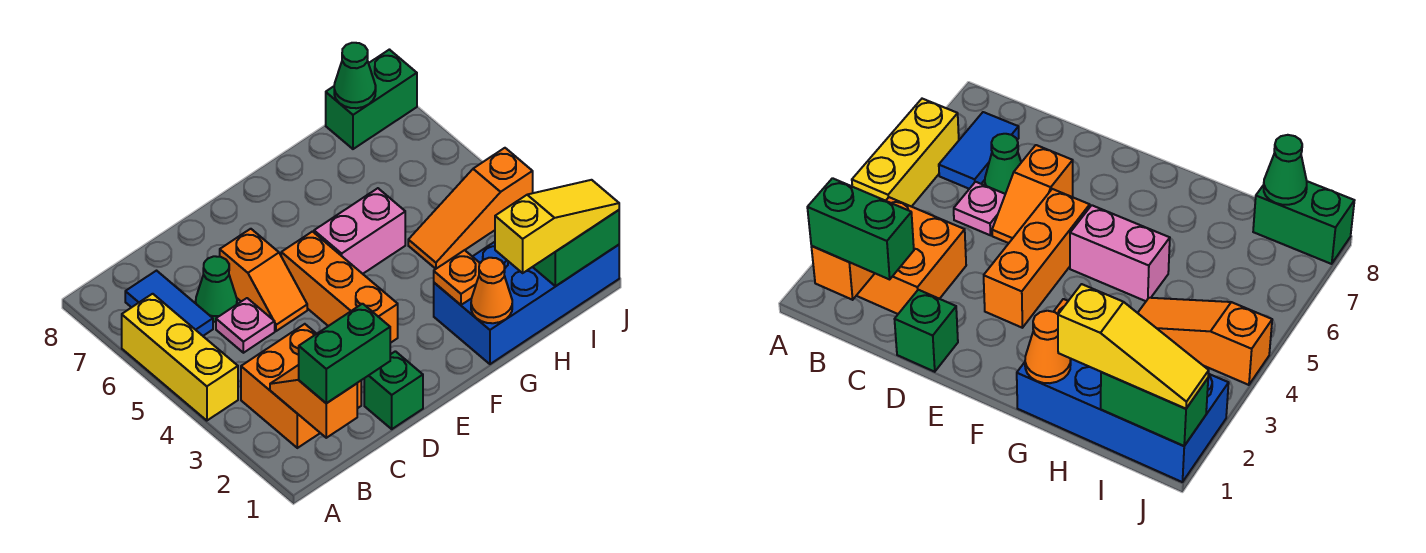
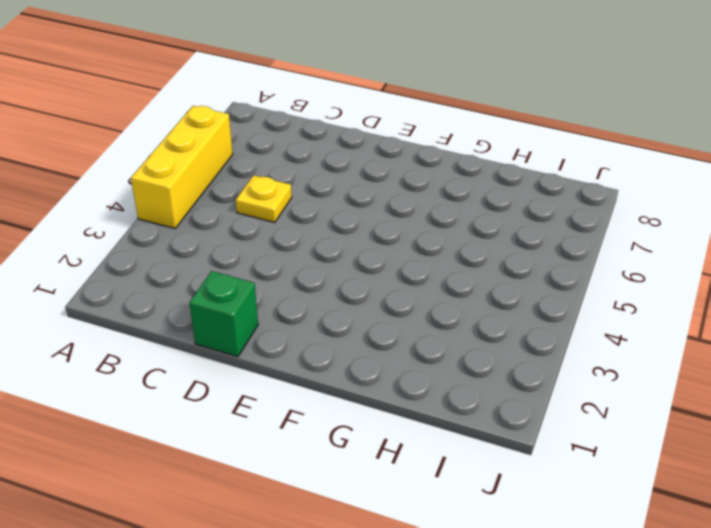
yellow plate C5 level 1 -> pink plate C5 level 1
none -> orange brick B2:C3 level 1
none -> blue tile B6:B7 level 1
none -> green cone C6 level 1

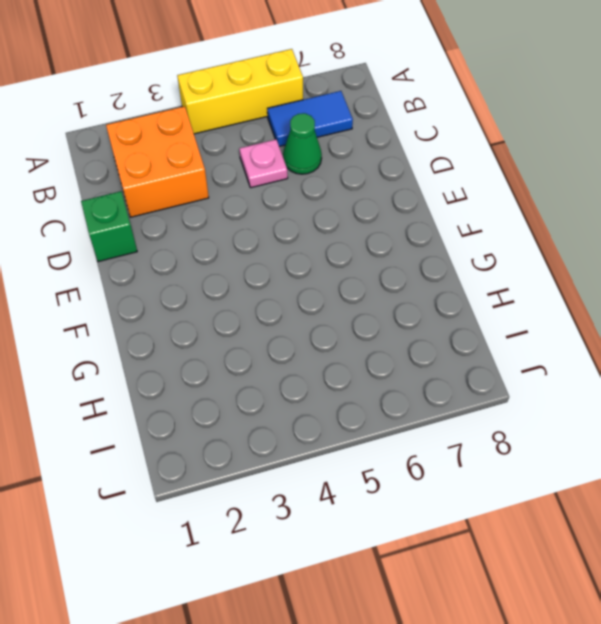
none -> orange slope D5:D6 level 1 top 6
none -> orange brick E3:E5 level 1
none -> pink brick F5:G5 level 1

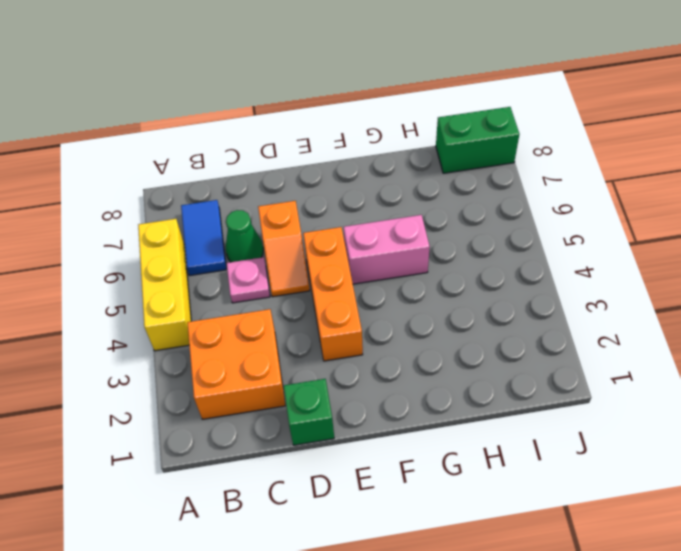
none -> blue brick G1:J2 level 1
none -> orange slope H4:J4 level 1 top J
none -> orange slope B1:B2 level 2 top 1

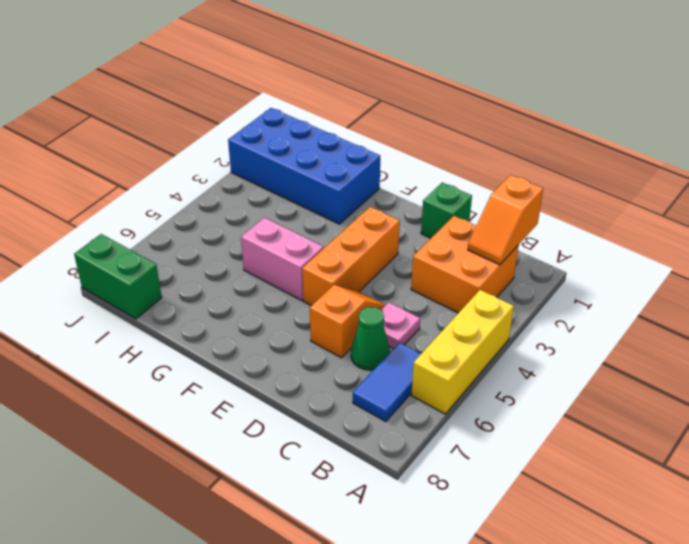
none -> orange slope H4:J4 level 1 top J
none -> orange cone G1 level 2
none -> orange plate G2 level 2

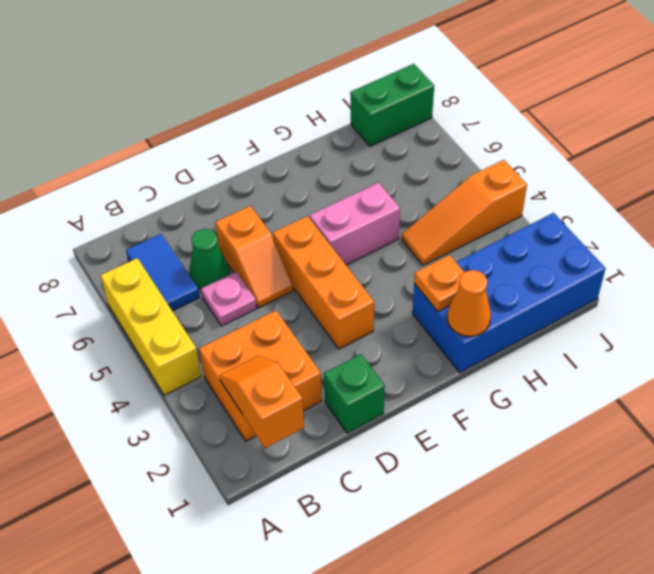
none -> green brick I1:J1 level 2
none -> green cone I8 level 2
none -> green brick B1:C1 level 3

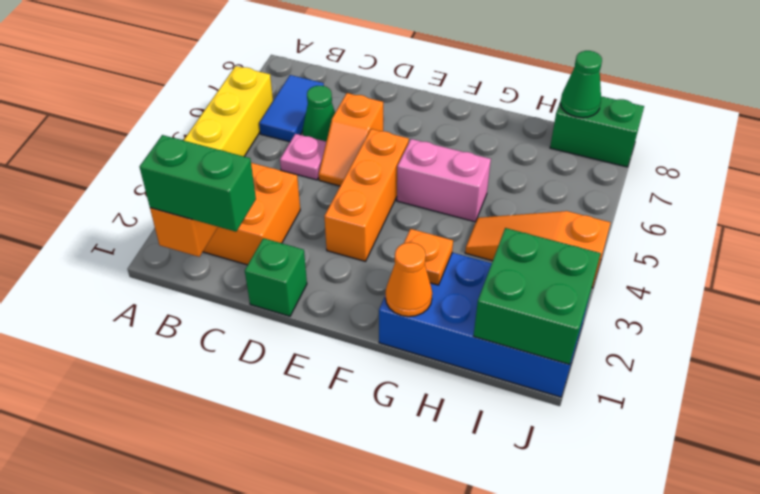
green brick I1:J2 level 2 -> green brick I1:J1 level 2
none -> yellow slope H1:J1 level 3 top H

